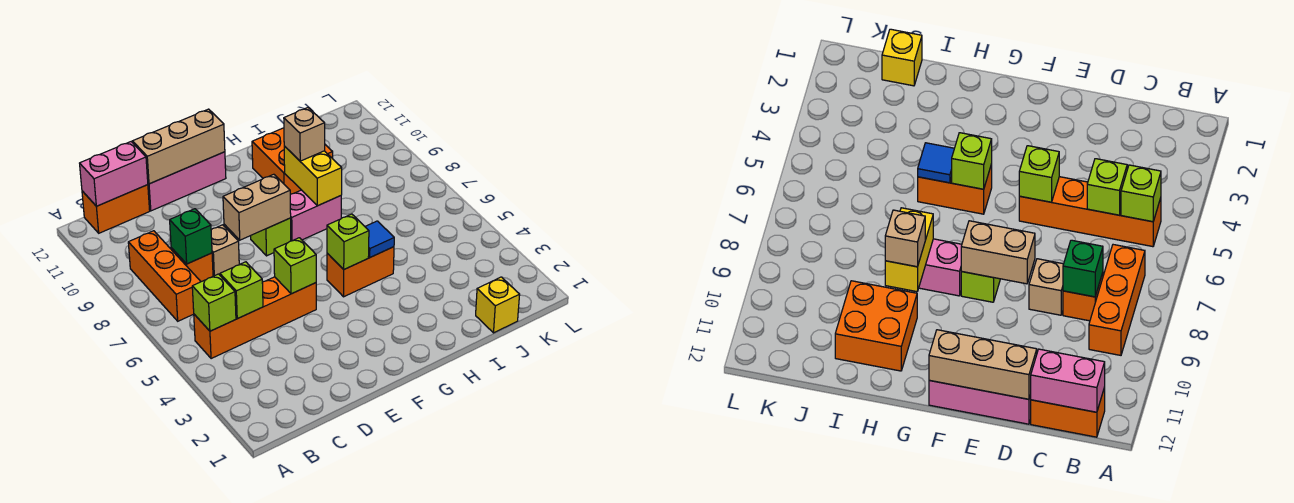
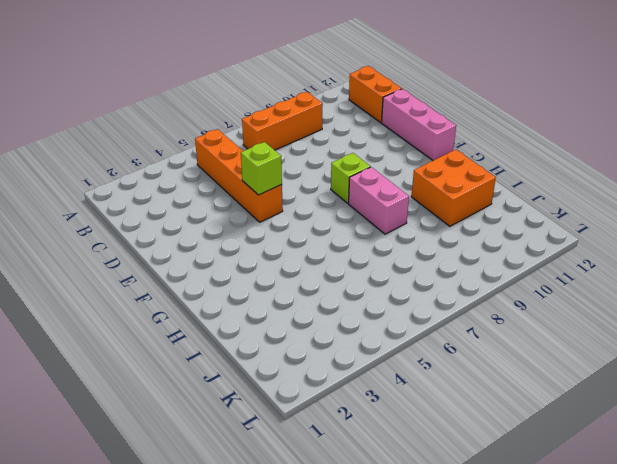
none -> orange brick C8 level 1
none -> tan brick D8 level 1
none -> orange brick G5:H5 level 1

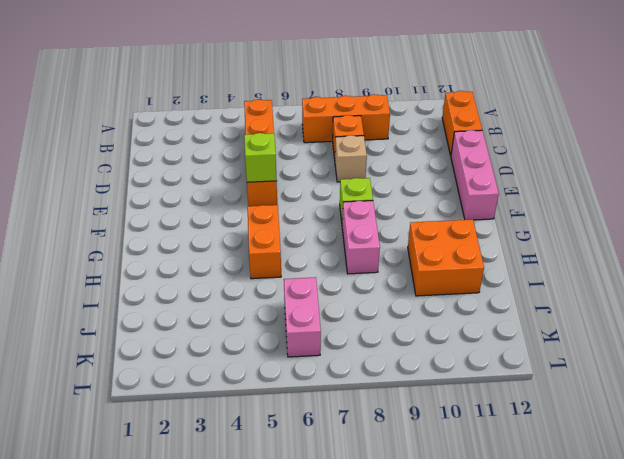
pink brick J6:K6 level 1 -> pink brick B12:C12 level 2
none -> yellow brick J1 level 1
none -> lime brick B5 level 2
none -> lime brick C5 level 2

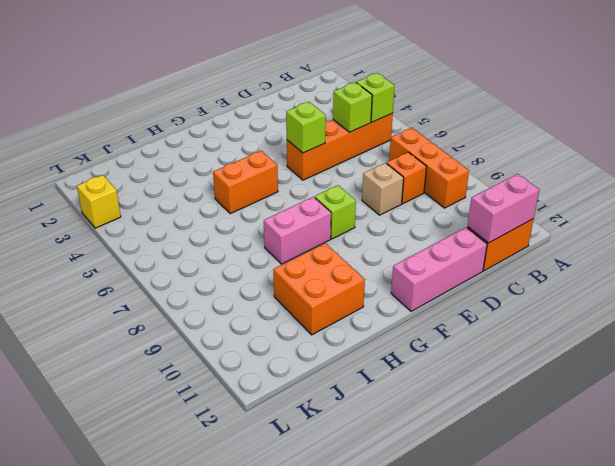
yellow brick L3 level 1 -> yellow brick J1 level 1
none -> green brick C8 level 2
none -> tan brick D12:F12 level 2
none -> tan brick E8:F8 level 2

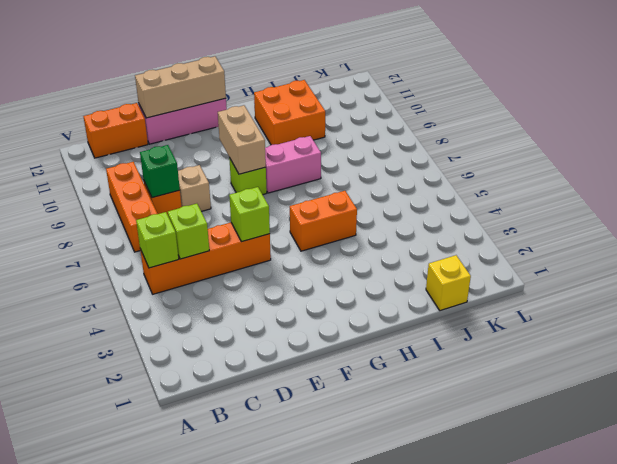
tan brick F8:F9 level 2 -> tan brick E8:F8 level 2
none -> pink brick B12:C12 level 2
none -> lime brick G5 level 2
none -> blue tile H5 level 2

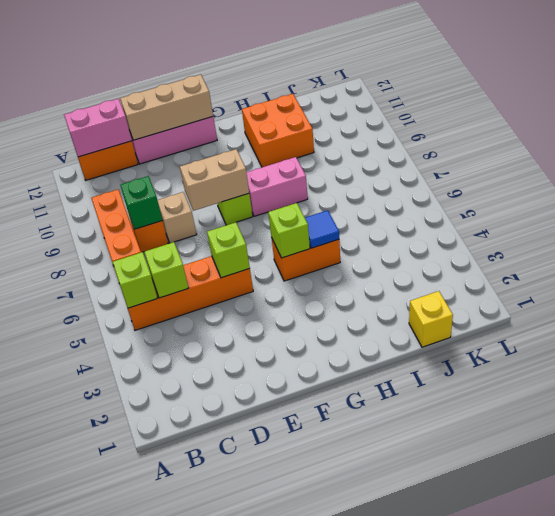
none -> yellow brick H8:H9 level 2
none -> tan brick H9 level 3

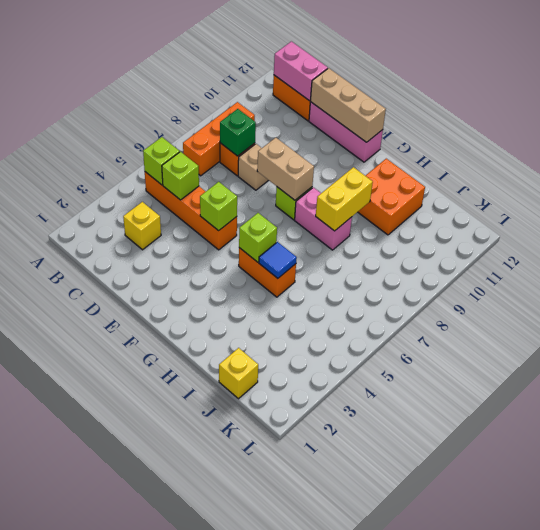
yellow brick C3 level 1 -> none
none -> tan brick H9 level 3

